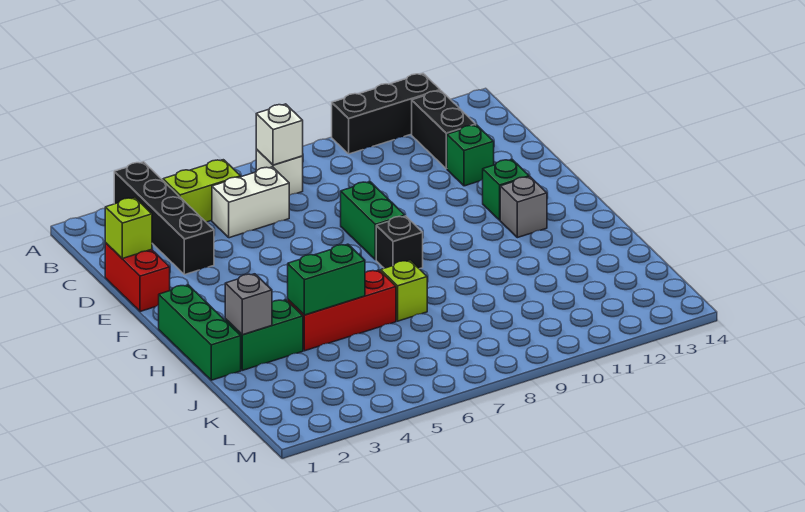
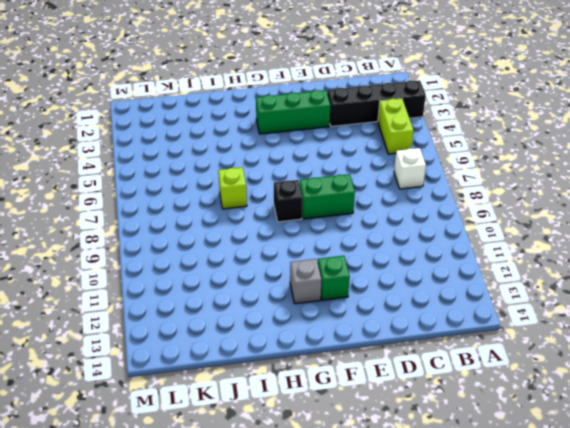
green brick E3:G3 level 1 -> green brick G1:I1 level 1
none -> black brick A10:A12 level 1
none -> black brick B12:C12 level 1
none -> white brick C5:C6 level 1

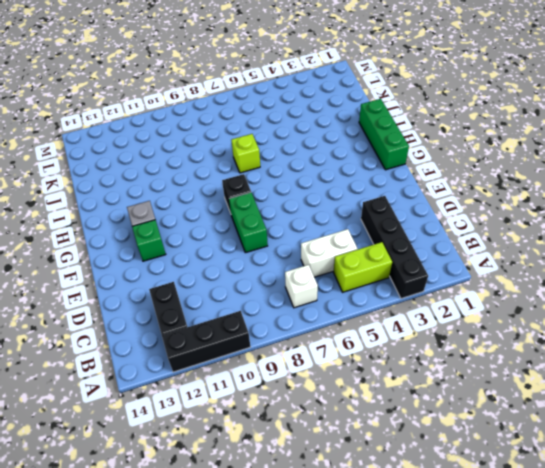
none -> red brick D1:E1 level 1
none -> green brick D12 level 1
none -> green brick I2:I3 level 1

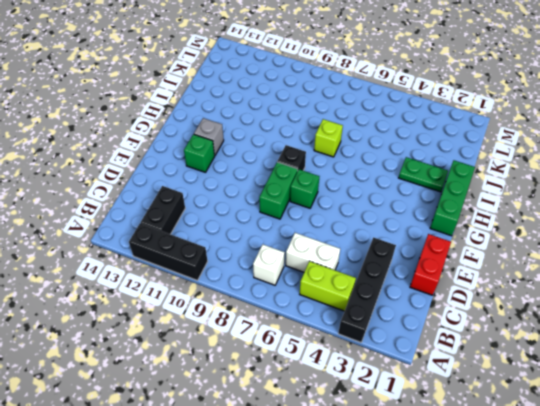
green brick F7 level 1 -> green brick D12 level 1
green plate I2:I3 level 1 -> green brick I2:I3 level 1
none -> red brick I4:I6 level 1
none -> white brick B7 level 2
none -> lime brick D1 level 2

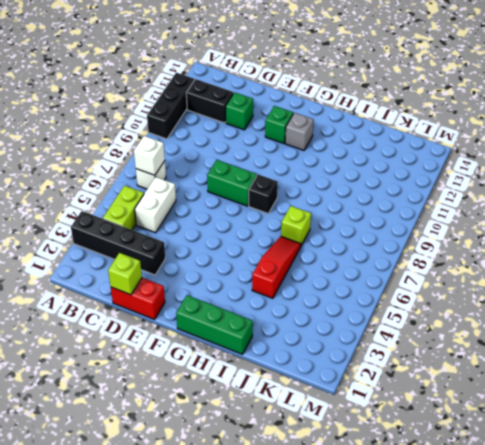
red slope I4:I6 level 1 top 4 -> red brick I4:I6 level 1
none -> green brick I2:I3 level 1
none -> grey brick I2 level 2
none -> green brick I4:I5 level 2

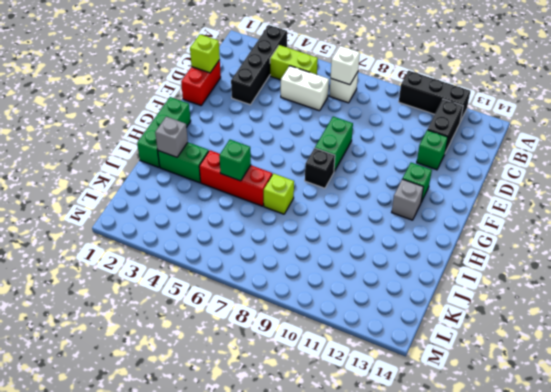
green brick I5 level 2 -> green brick I4:I5 level 2

